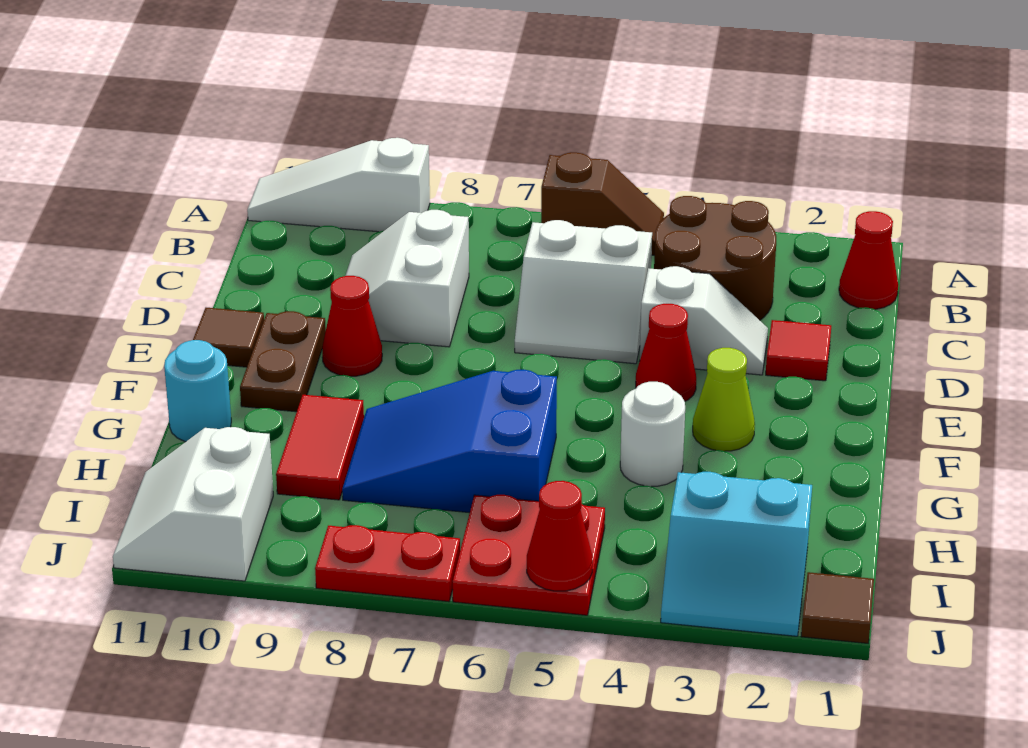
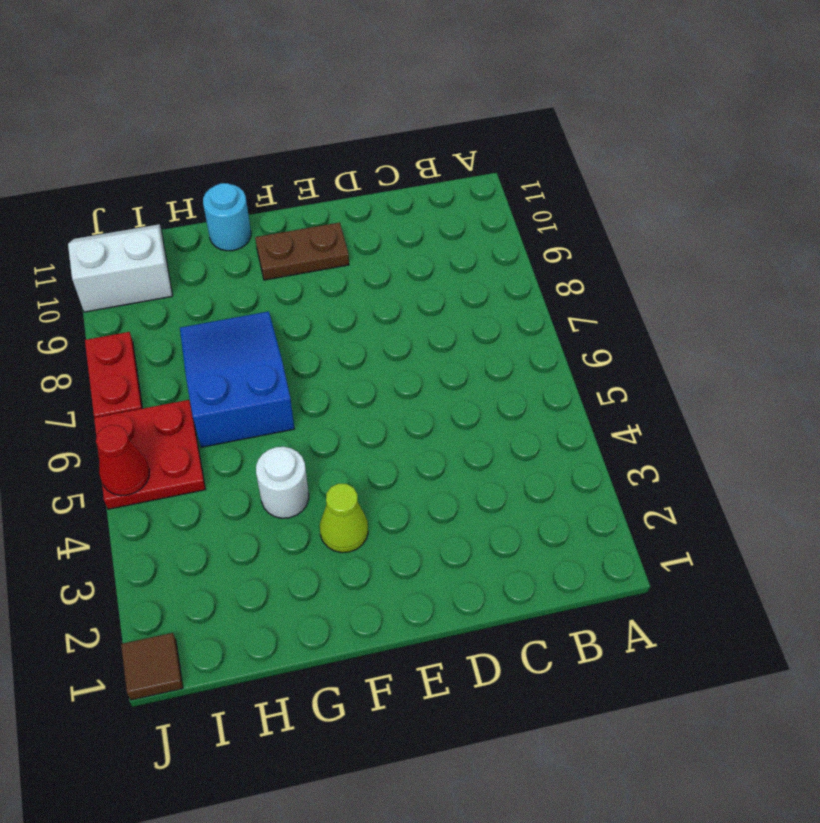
none -> brown slope A5:A6 level 1 top 6
none -> white slope A9:A11 level 1 top 9
none -> red cone B1 level 1

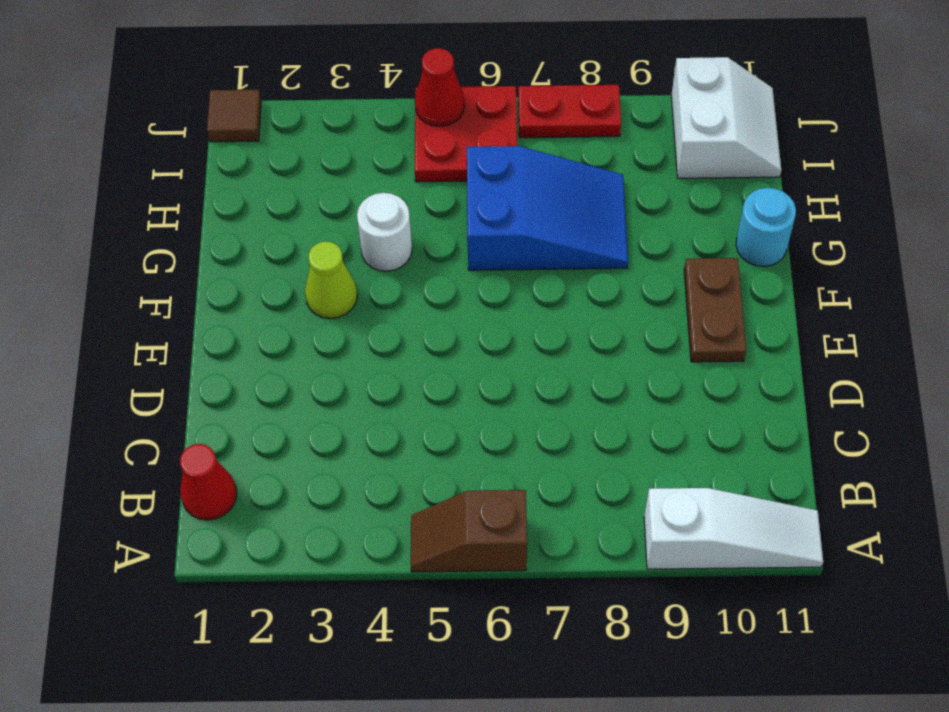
none -> brown round brick B3:C4 level 1
none -> white slope C5:D6 level 1 top C
none -> white slope C8:D9 level 1 top 8

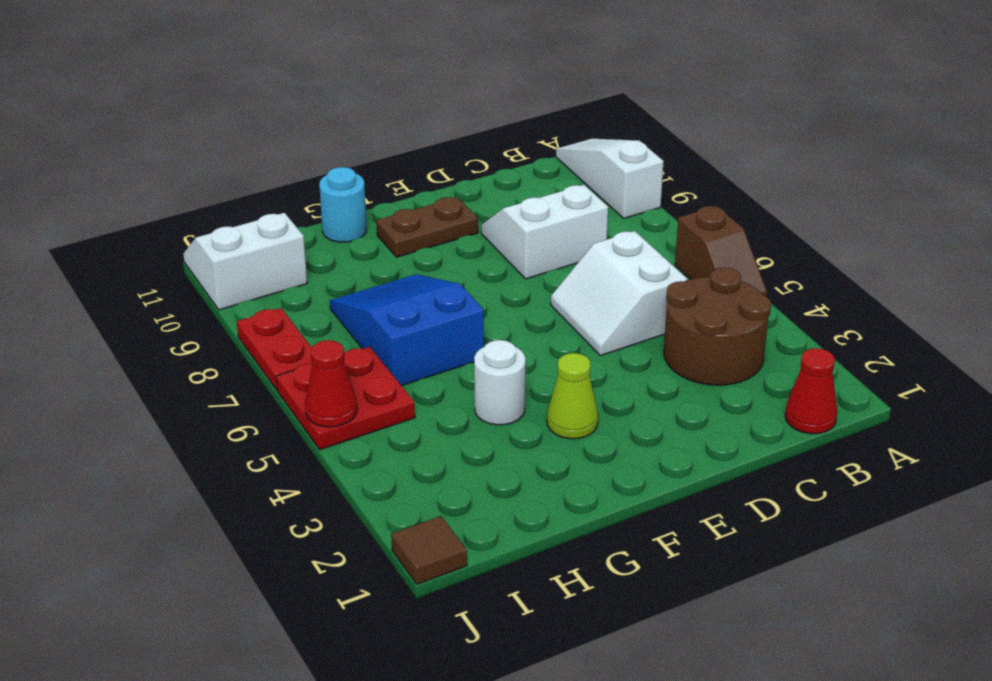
none -> red tile D2 level 1
none -> white slope D3:D4 level 1 top 4
none -> red cone E4 level 1

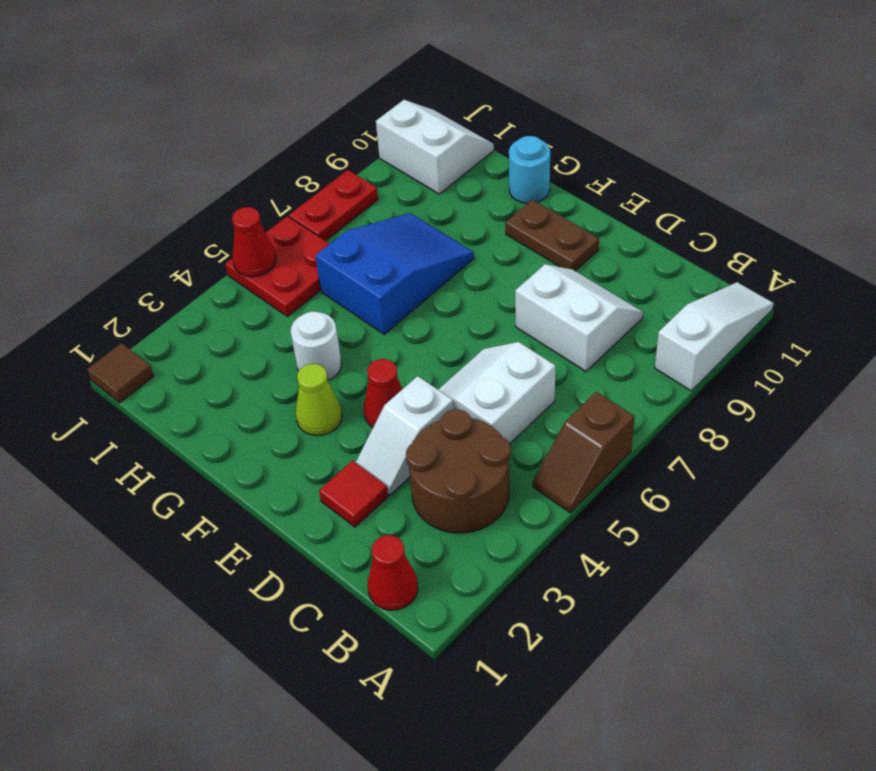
none -> red cone E9 level 1
none -> brown tile E11 level 1
none -> red tile G9:H9 level 1

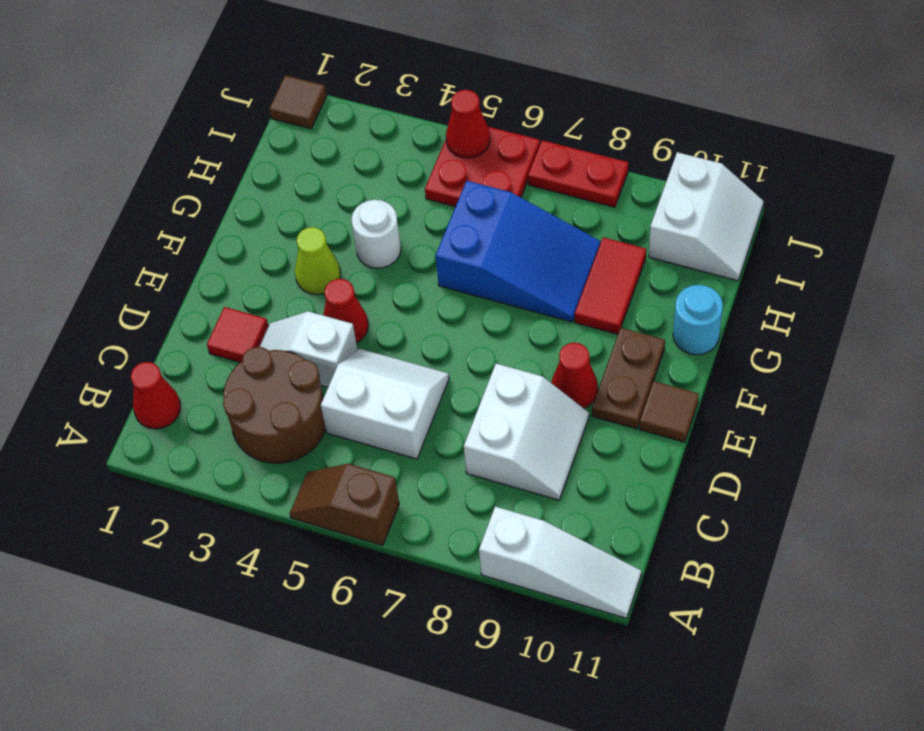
none -> cyan slope I2:J3 level 1 top I

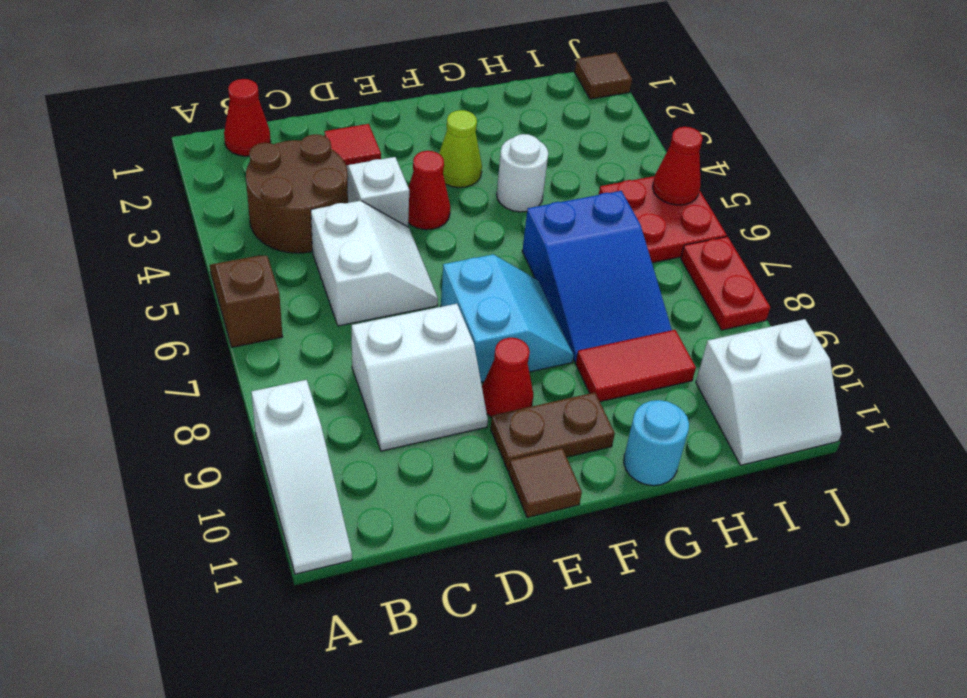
cyan slope E7:F8 level 1 top E -> cyan slope I2:J3 level 1 top I

